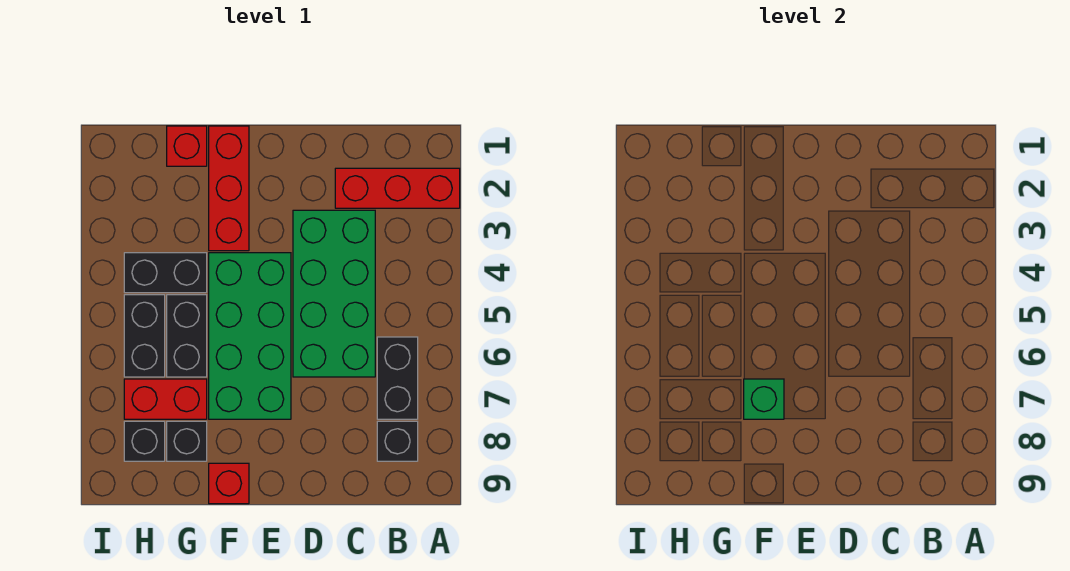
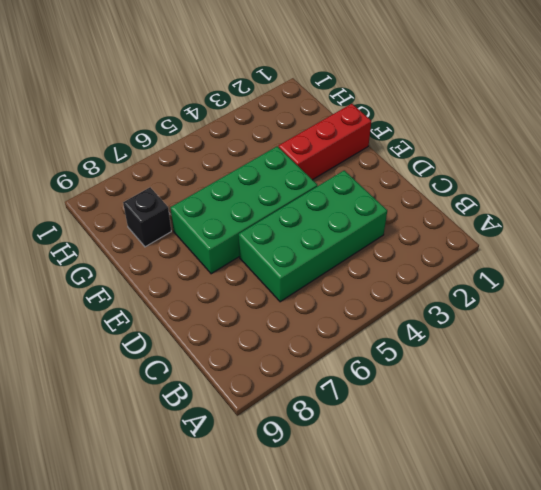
none -> red brick A2:C2 level 1
none -> black brick B6:B7 level 1
none -> black brick B8 level 1

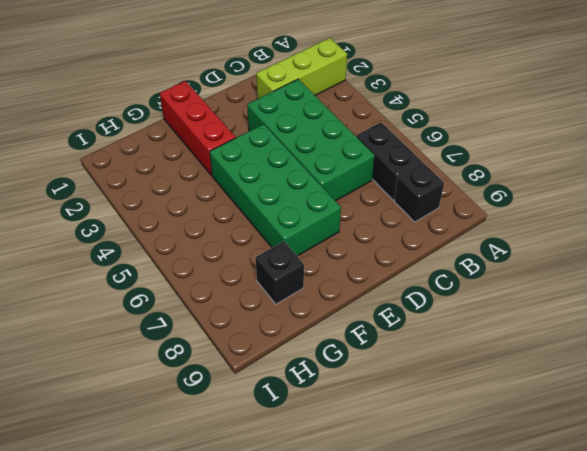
lime brick A2:C2 level 1 -> red brick A2:C2 level 1
none -> red brick F9 level 1
none -> red brick G1 level 1
none -> black brick G4:H4 level 1

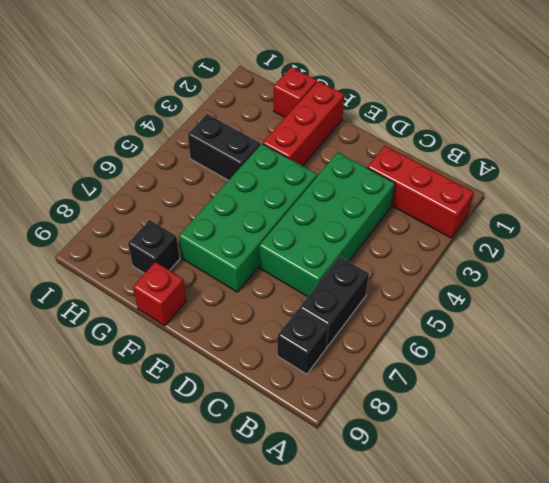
none -> black brick G5:G6 level 1
none -> red brick G7:H7 level 1
none -> black brick H5:H6 level 1

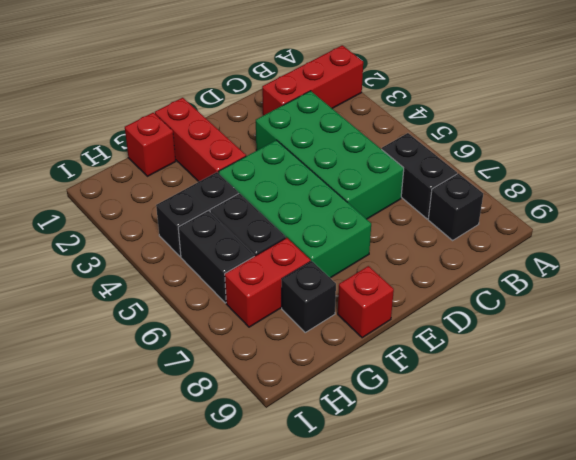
none -> black brick H8 level 1
none -> green brick F7 level 2

